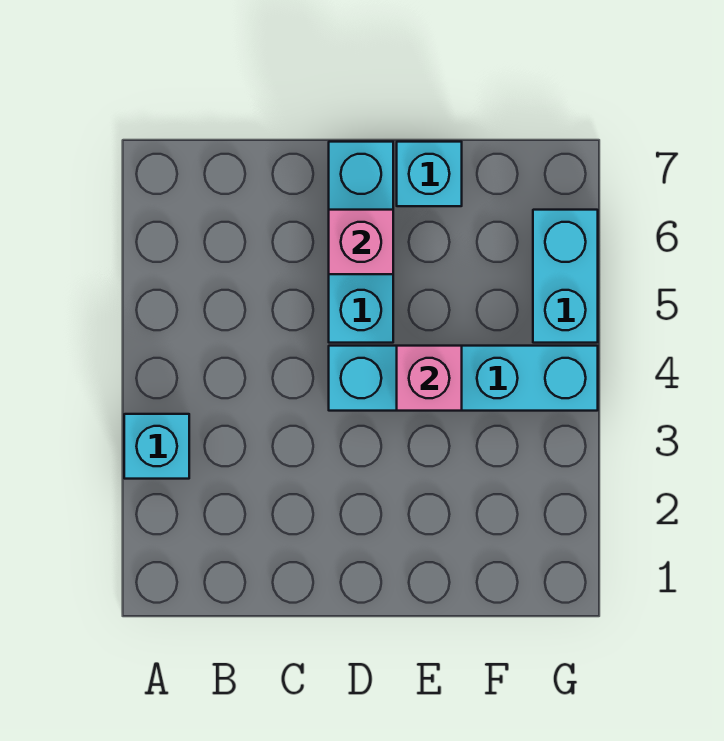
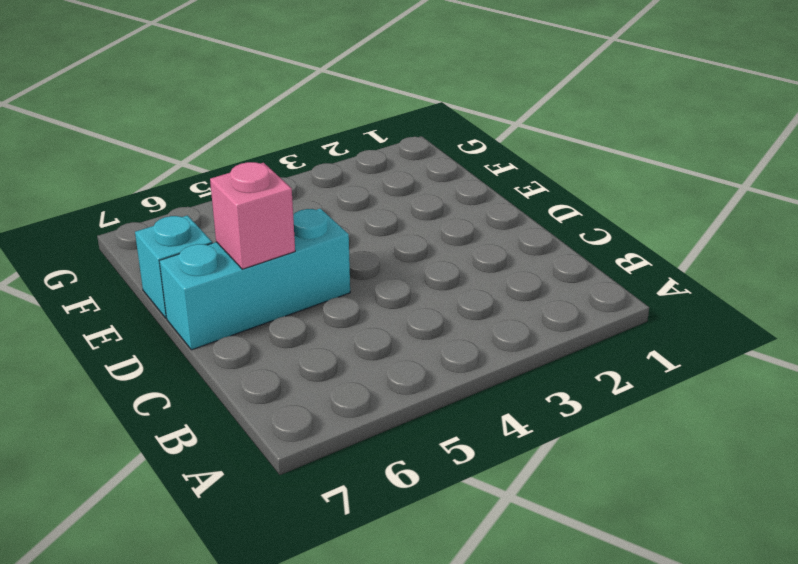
none -> cyan brick A3 level 1
none -> cyan brick D4:G4 level 1

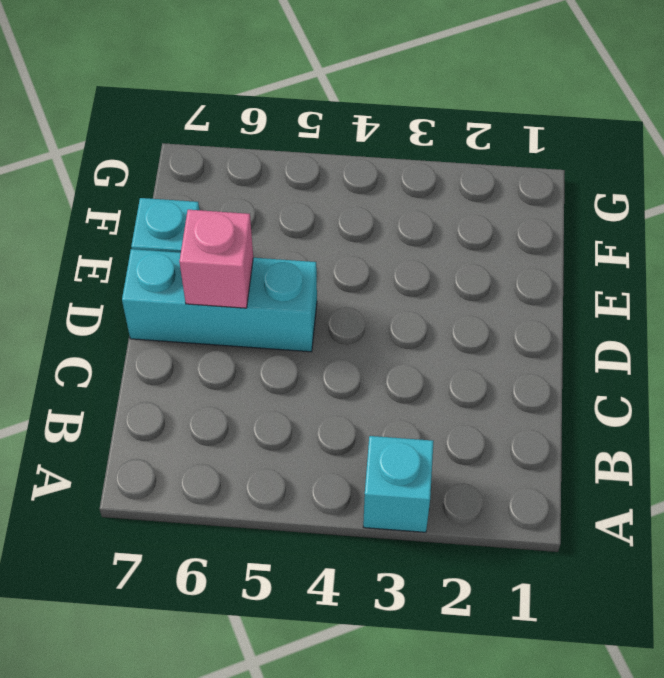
none -> cyan brick D4:G4 level 1
none -> cyan brick G5:G6 level 1

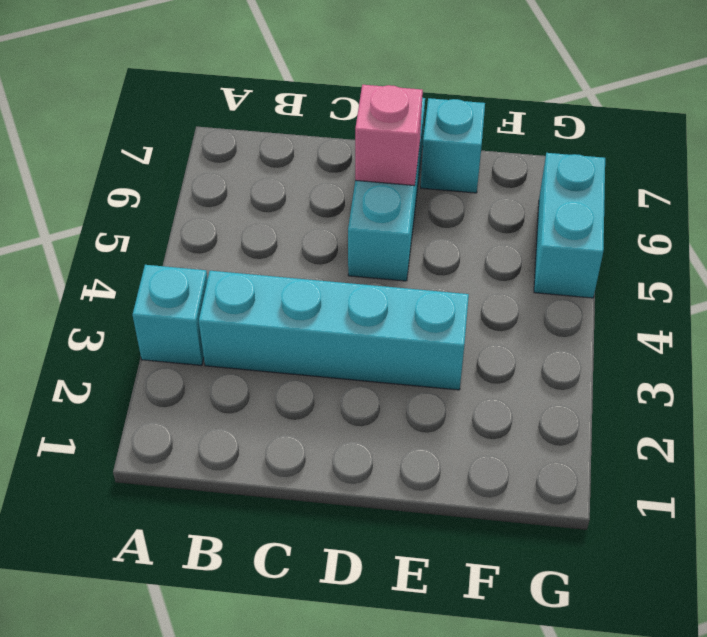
cyan brick B3:E3 level 1 -> cyan brick D4:G4 level 1
none -> pink brick E4 level 2

